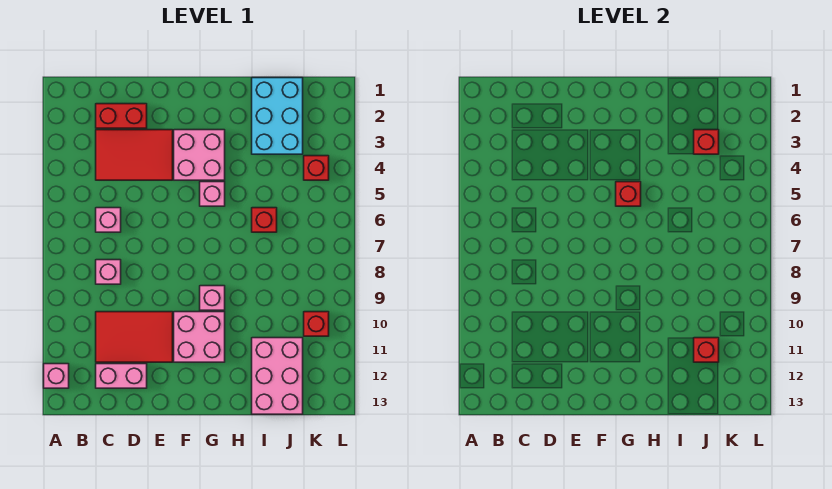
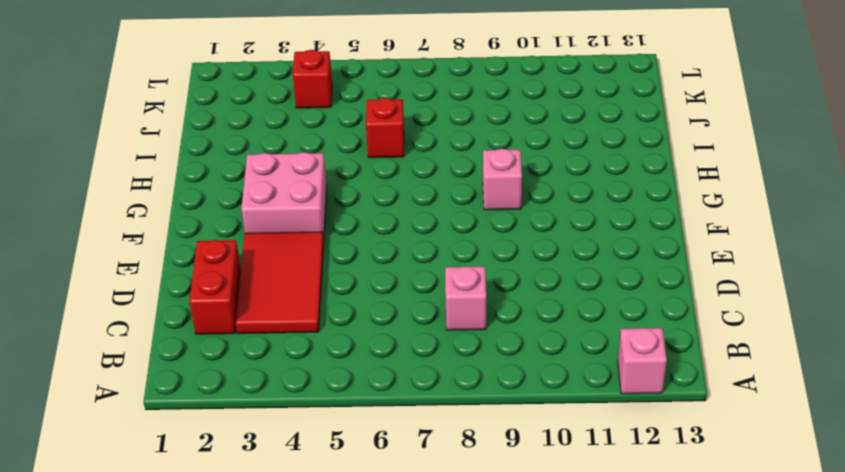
none -> pink brick C6 level 1
none -> red tile C10:E11 level 1
none -> pink brick C12:D12 level 1

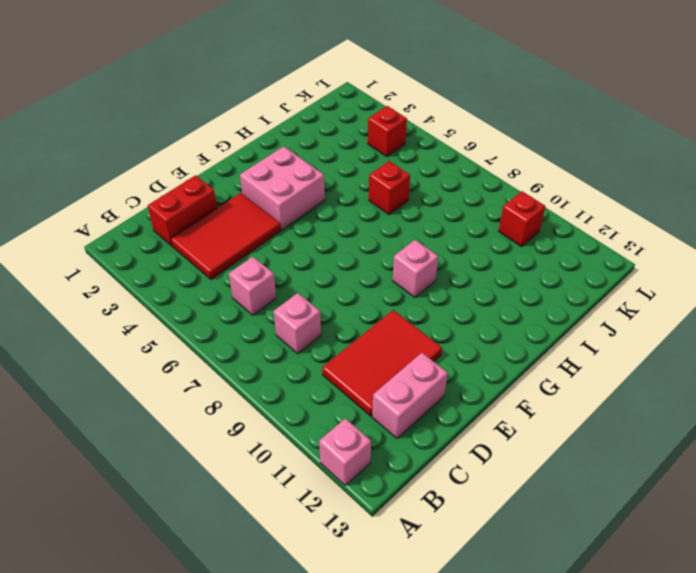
none -> pink brick F10:G11 level 1
none -> pink brick G5 level 1
none -> cyan brick I1:J3 level 1

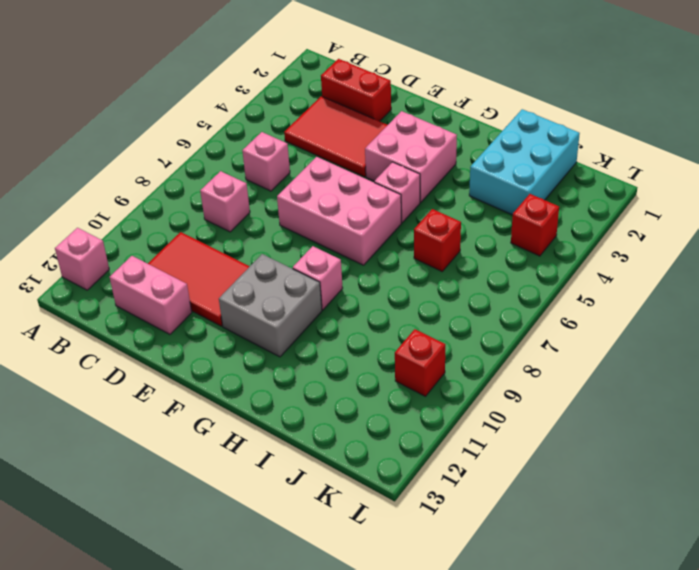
pink brick E6:G7 level 1 -> pink brick I11:J13 level 1
grey brick F10:G11 level 1 -> pink brick F10:G11 level 1
none -> red brick G5 level 2
none -> red brick J3 level 2
none -> red brick J11 level 2

